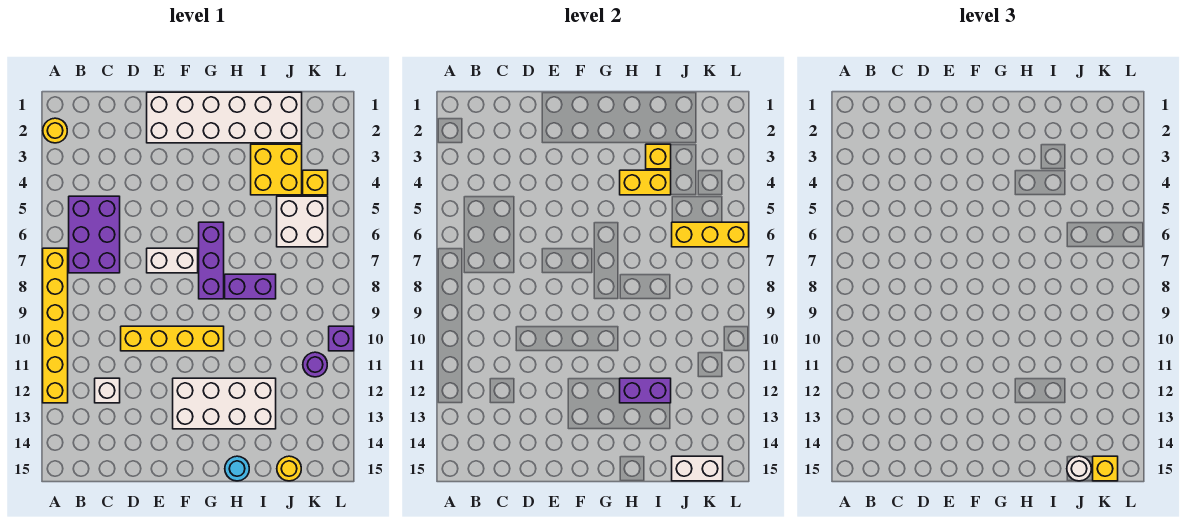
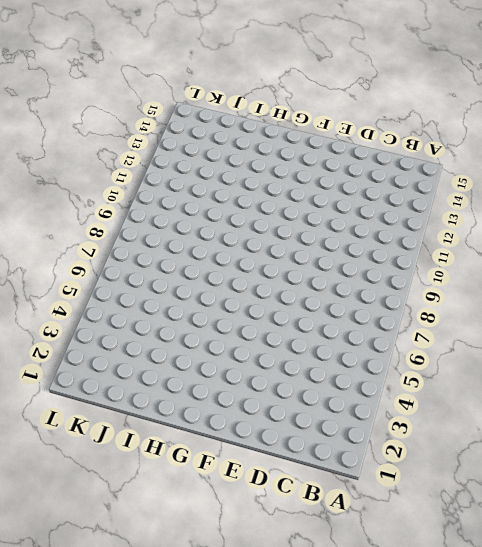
none -> yellow round brick A2 level 1
none -> yellow brick A7:A12 level 1
none -> purple brick B5:C7 level 1

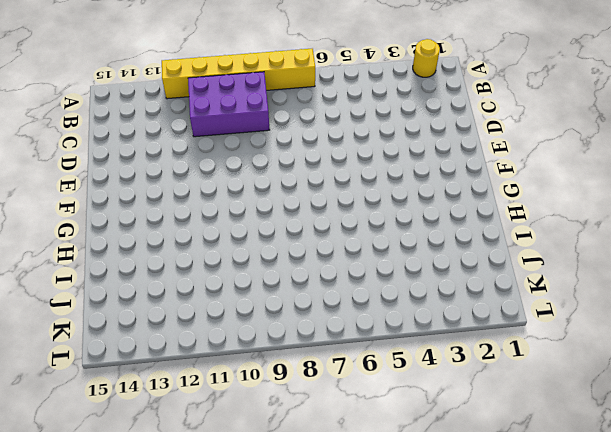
purple brick B9:C11 level 1 -> purple brick B5:C7 level 1
none -> white brick C12 level 1
none -> yellow brick D10:G10 level 1
none -> white brick E1:J2 level 1

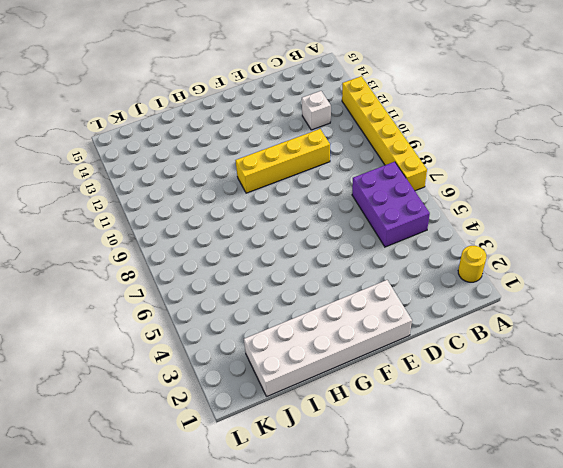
none -> white brick E7:F7 level 1
none -> white brick F12:I13 level 1
none -> purple brick G6:G8 level 1

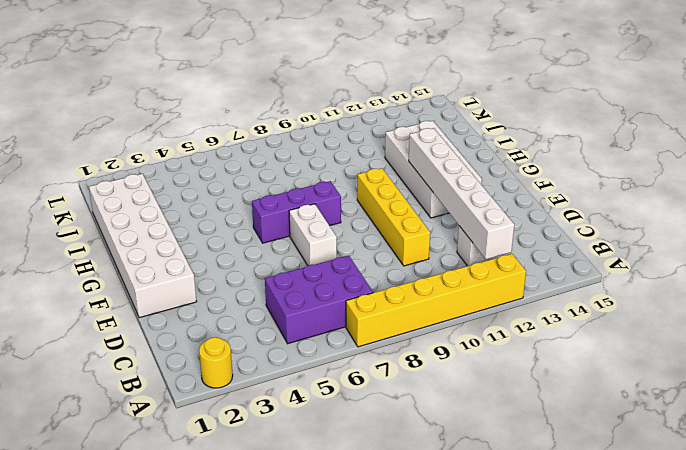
white brick B12:G12 level 2 -> none
none -> purple brick H8:I8 level 1
none -> cyan round brick H15 level 1
none -> yellow brick I3:J4 level 1

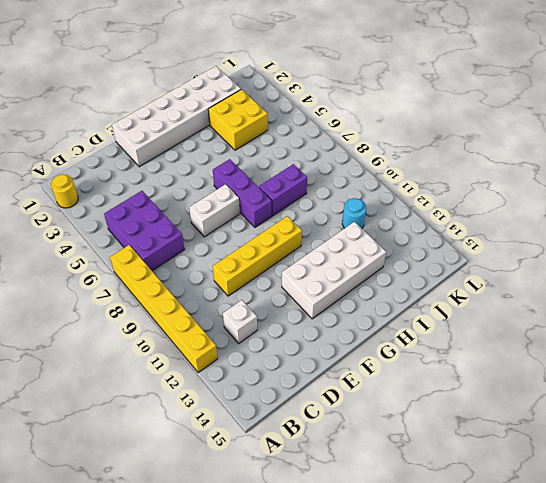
cyan round brick J11 level 1 -> cyan round brick H15 level 1
none -> white brick J5:K6 level 1
none -> yellow round brick J15 level 1
none -> yellow brick K4 level 1

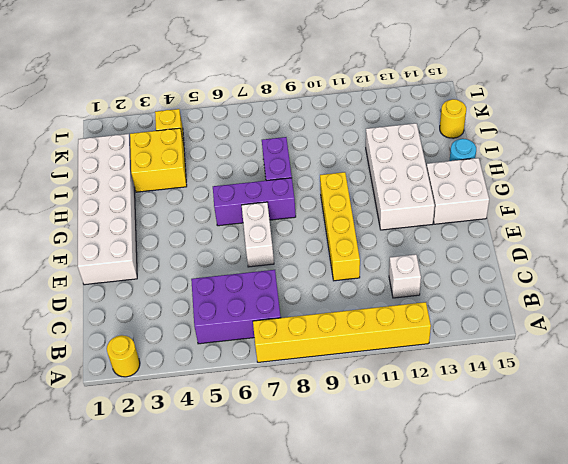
white brick F14:G15 level 1 -> white brick J5:K6 level 1
none -> purple round brick K11 level 1
none -> purple brick L10 level 1
none -> yellow brick H4:I4 level 2

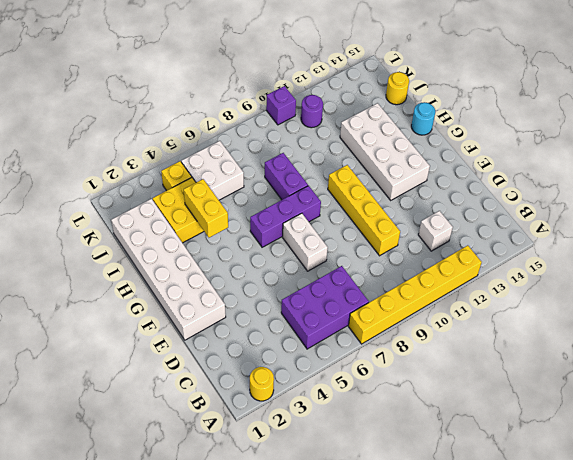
none -> purple brick H12:I12 level 2
none -> yellow brick I3 level 2
none -> yellow brick J6:L6 level 2

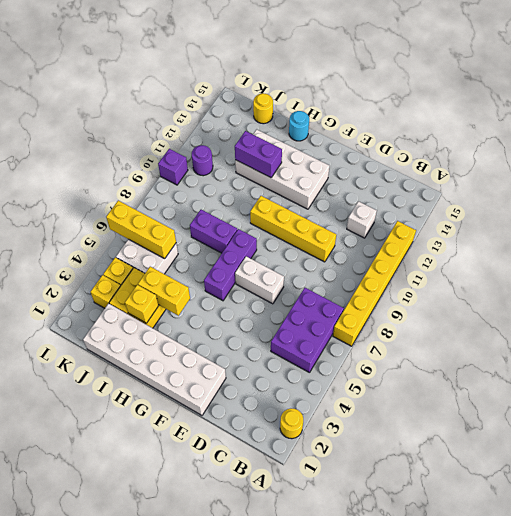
yellow brick K3 level 1 -> yellow brick K15 level 3
none -> white brick J15:K15 level 2
none -> white round brick J15 level 3

